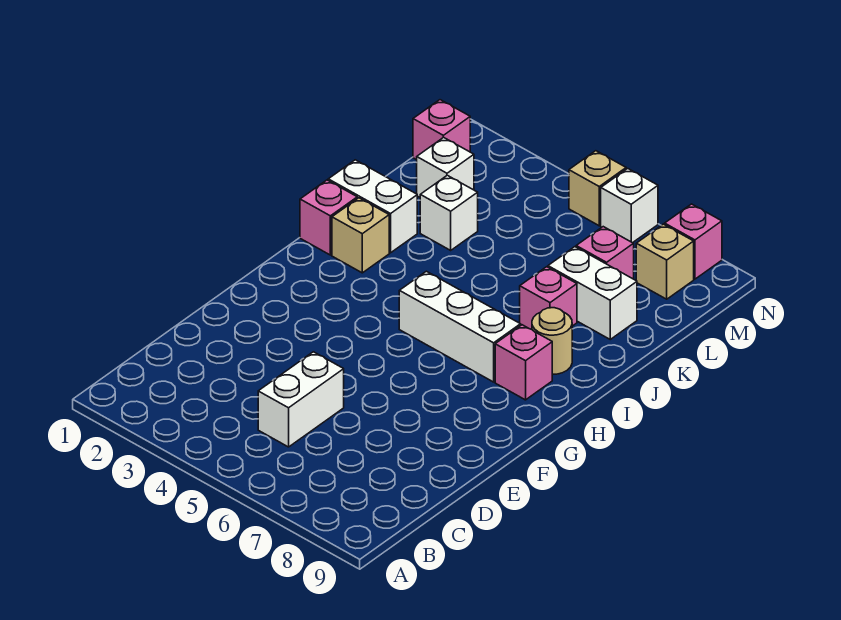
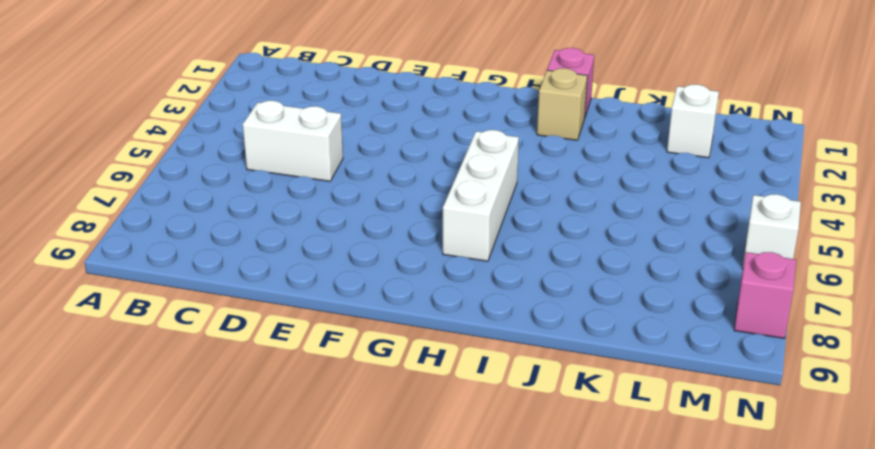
none -> pink brick H8 level 1
none -> tan round brick I8 level 1
none -> white brick J1:J2 level 1

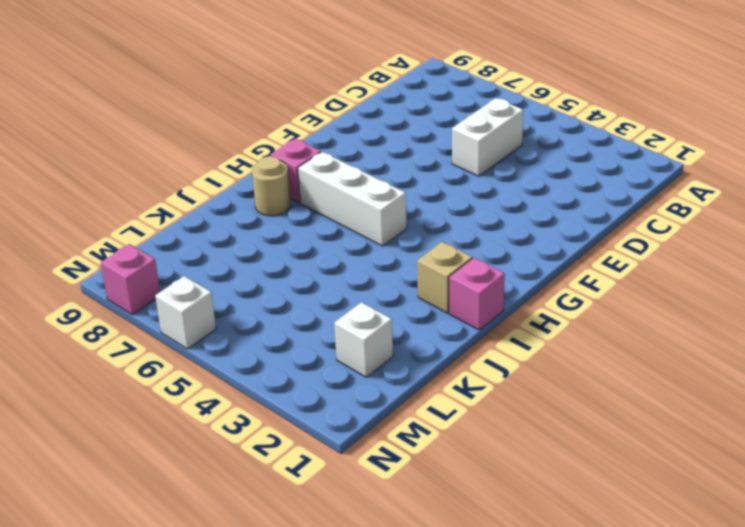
none -> white brick J1:J2 level 1
none -> pink brick J7 level 1
none -> white brick K3 level 1

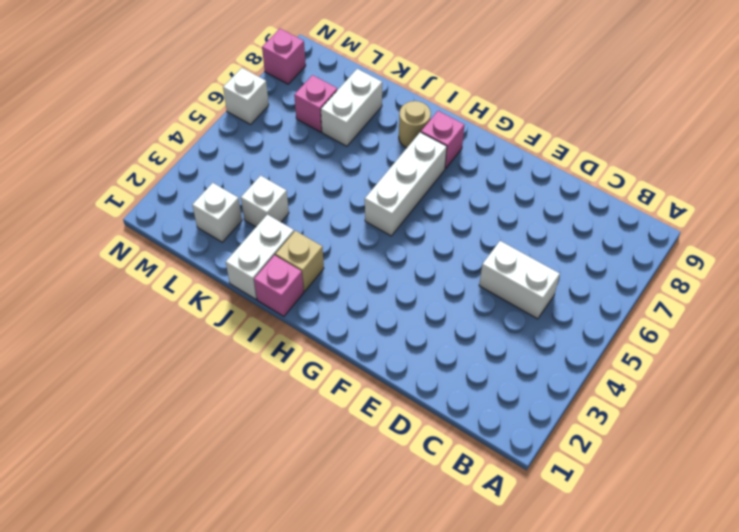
none -> pink brick J7 level 1
none -> pink brick M1 level 1
none -> tan brick M8 level 1

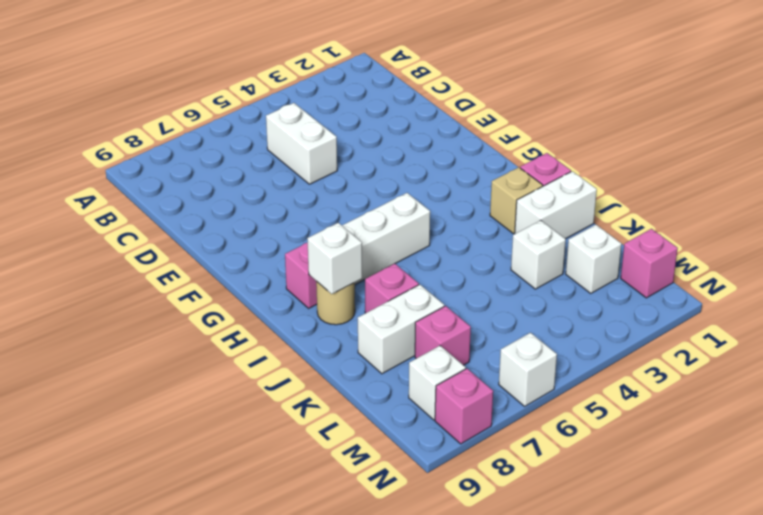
white brick I8 level 2 -> none
white brick M8 level 1 -> tan brick M8 level 1
none -> tan brick N5 level 1

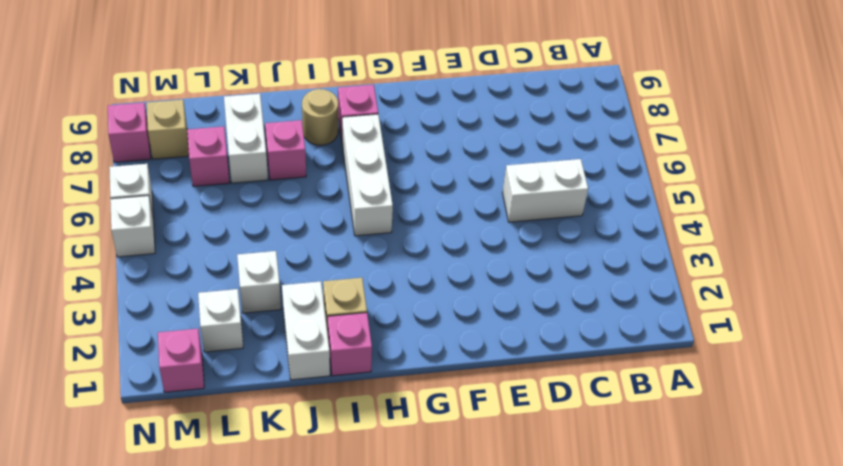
white brick N5 level 1 -> tan brick N5 level 1

